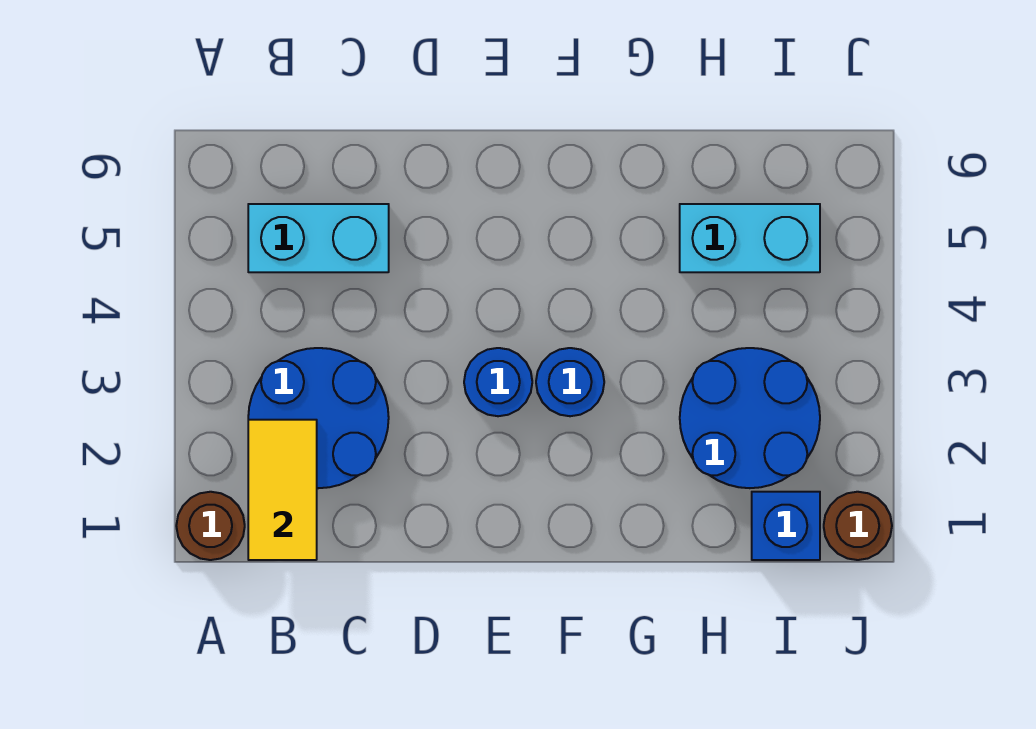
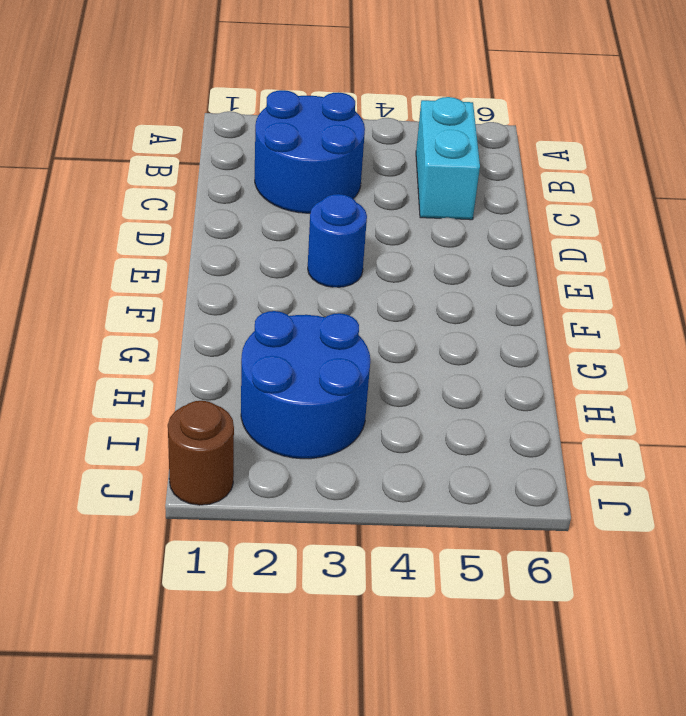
none -> brown round brick A1 level 1
none -> blue round brick F3 level 1

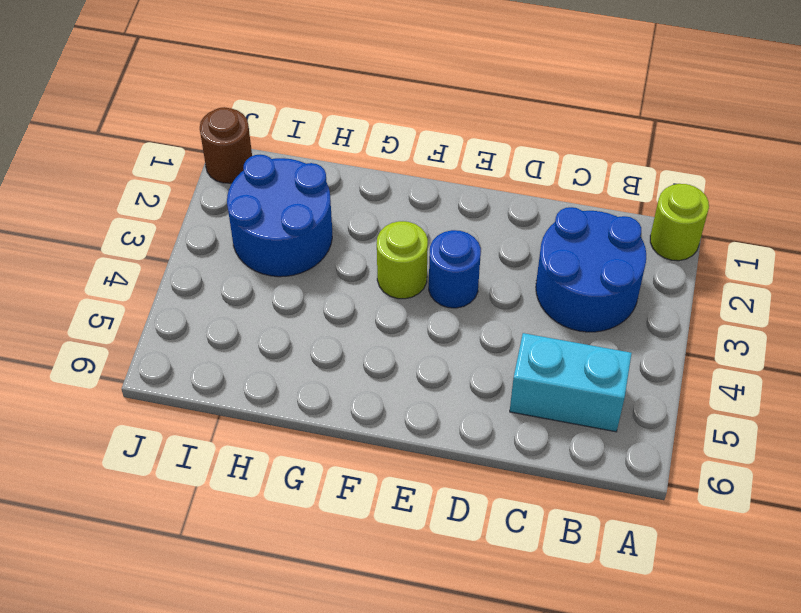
lime round brick A1 level 1 -> brown round brick A1 level 1
lime round brick F3 level 1 -> blue round brick F3 level 1
none -> cyan brick H5:I5 level 1
none -> blue brick I1 level 1

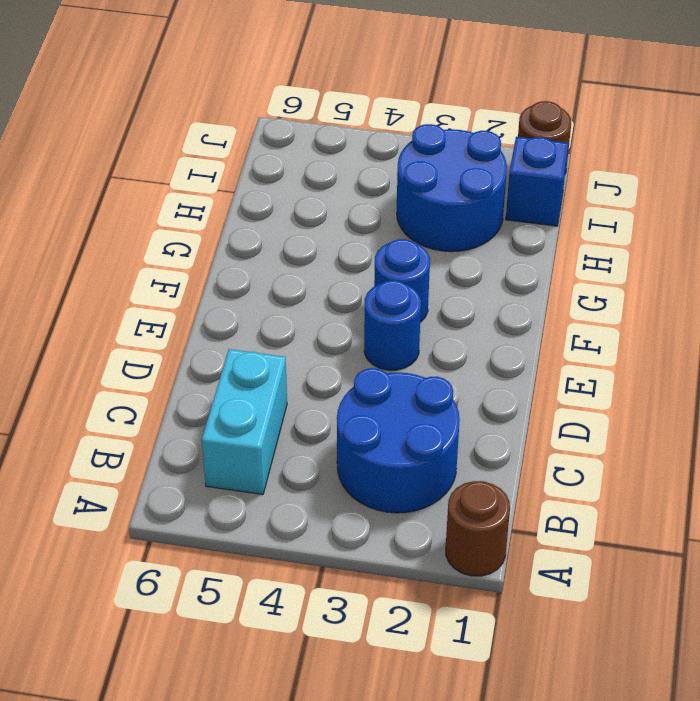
none -> cyan brick H5:I5 level 1
none -> yellow tile B1:B2 level 2

